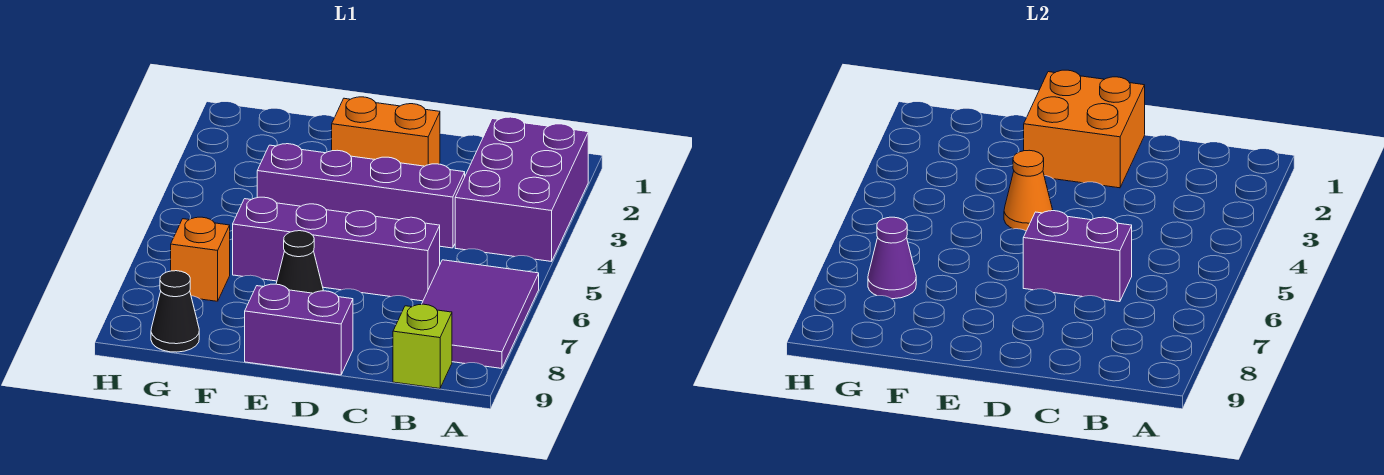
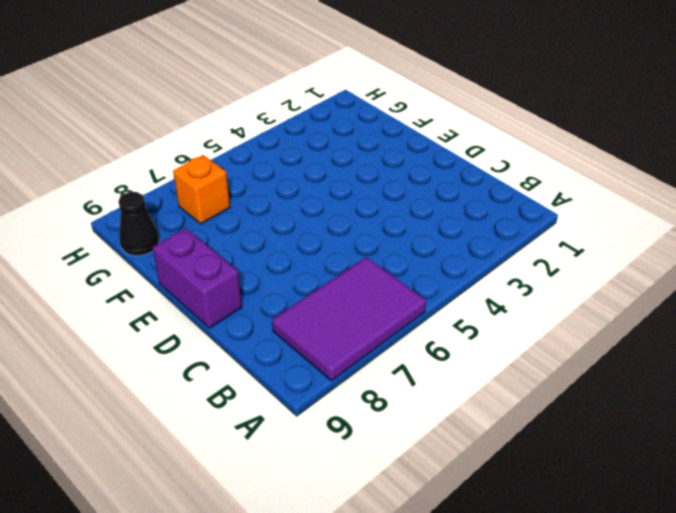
none -> purple brick A2:B4 level 1
none -> lime brick B9 level 1
none -> purple brick C4:F4 level 1

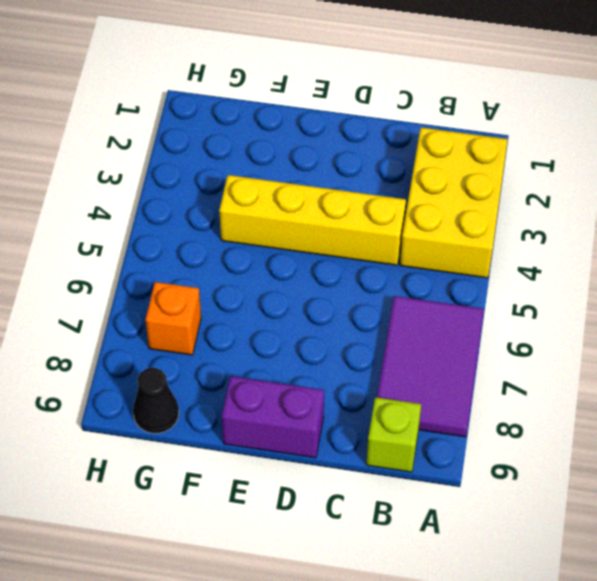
yellow brick A2:B4 level 1 -> purple brick A2:B4 level 1
yellow brick C4:F4 level 1 -> purple brick C4:F4 level 1
none -> purple brick C6:F6 level 1
none -> orange brick D2:E2 level 1
none -> black cone E7 level 1

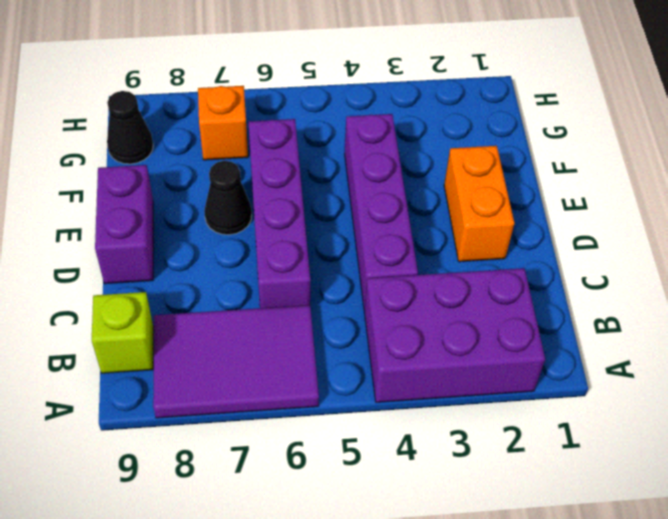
none -> purple brick C6:D6 level 2
none -> orange brick D1:E2 level 2
none -> orange cone E4 level 2

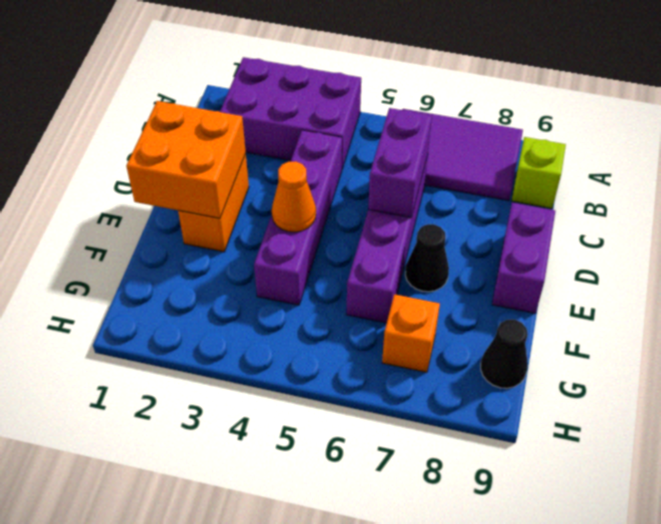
none -> purple cone G7 level 2

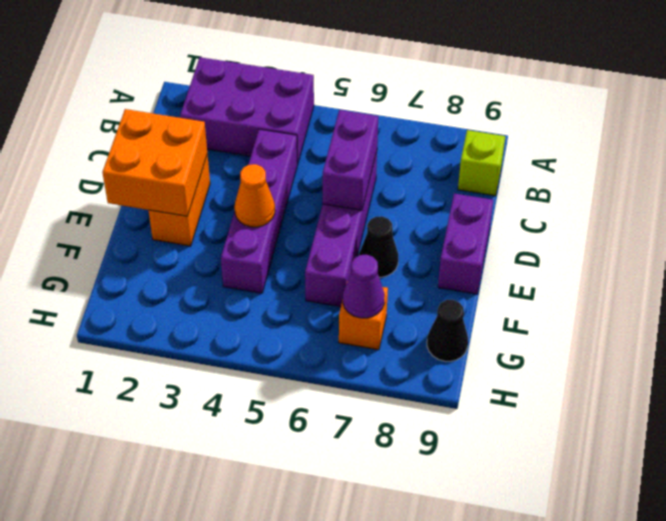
none -> purple tile A6:B8 level 1

